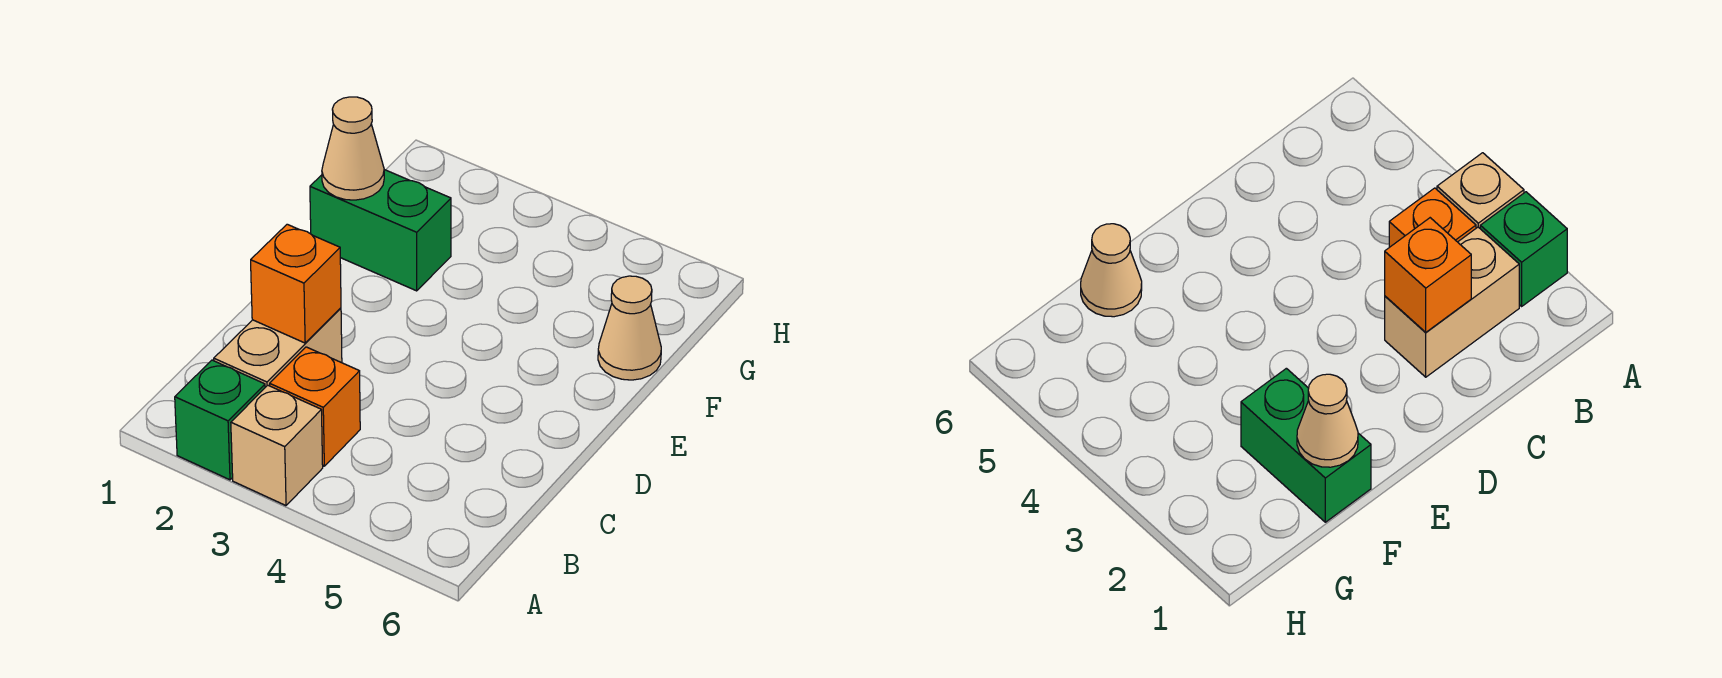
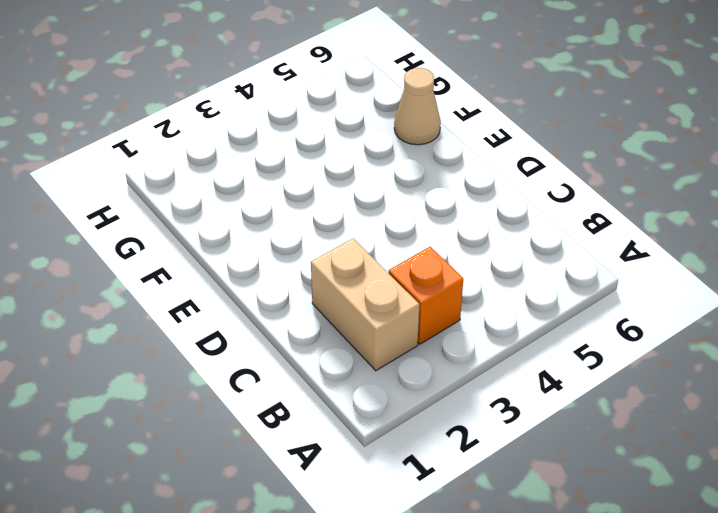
none -> green brick A2 level 1
none -> tan brick A3 level 1

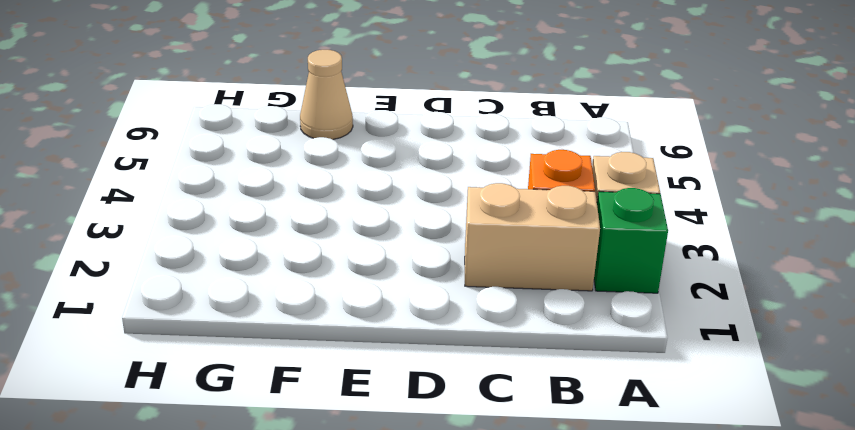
none -> green brick F1:F2 level 1
none -> orange brick C2 level 2

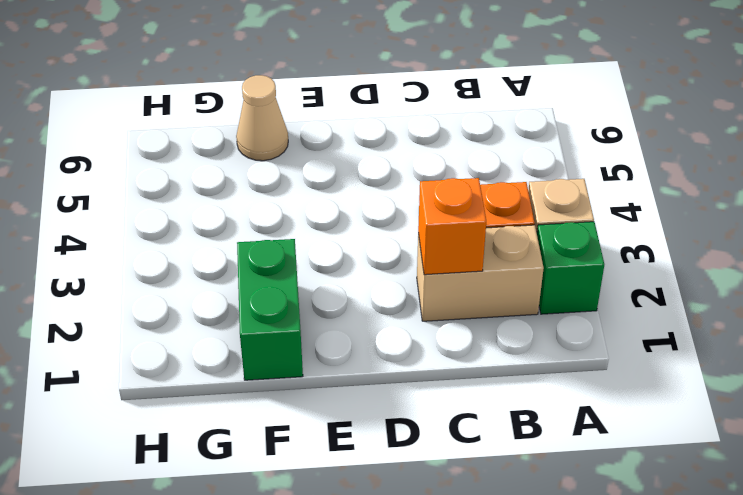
none -> tan cone F1 level 2

